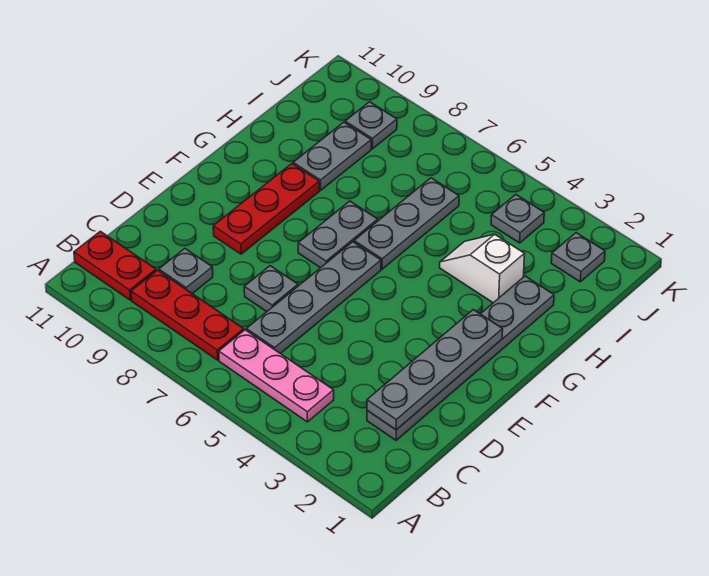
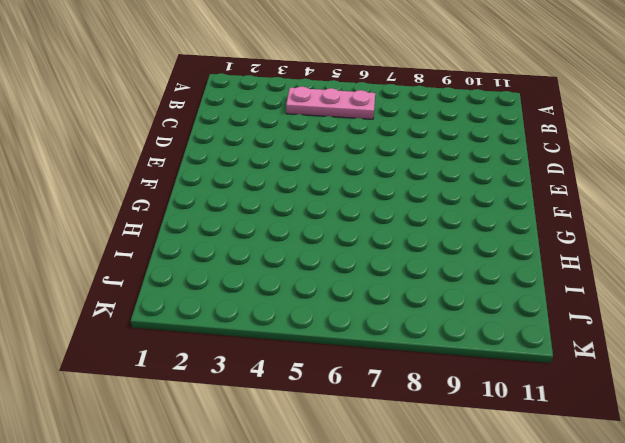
none -> red plate B7:B9 level 1
none -> red plate B10:B11 level 1
none -> grey plate C2:H2 level 1

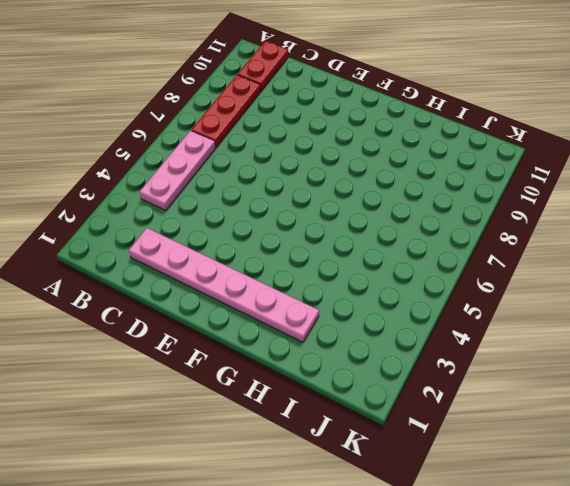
pink plate C2:H2 level 1 -> grey plate C2:H2 level 1
none -> grey plate C6:F6 level 1
none -> grey plate C9 level 1
none -> grey plate D7 level 1

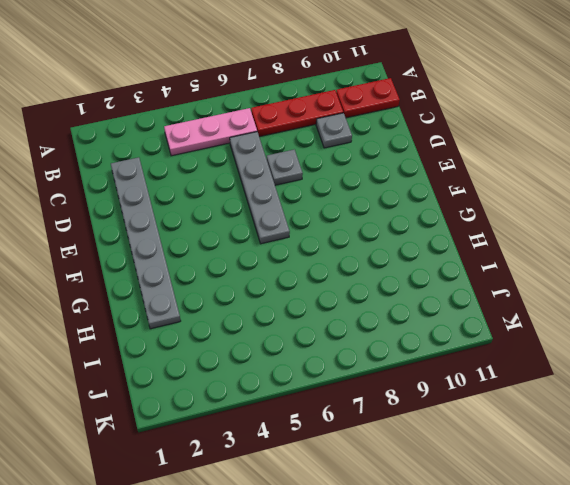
none -> red plate E9:G9 level 1
none -> grey plate F7:G7 level 1
none -> grey plate G6:I6 level 1

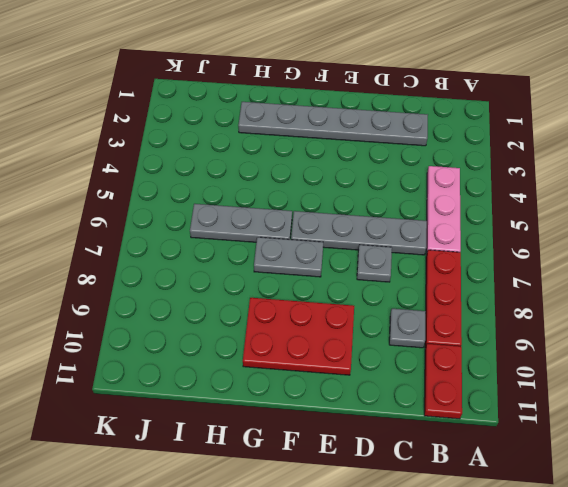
red plate E9:G10 level 1 -> red plate E9:G9 level 1
none -> white slope H3:H4 level 1 top 3
none -> grey plate H9:I9 level 1
none -> grey plate J2 level 1

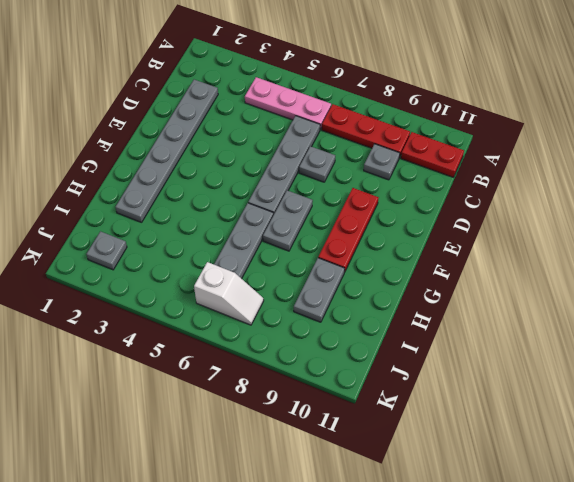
white slope J6:J7 level 1 top 6 -> white slope H3:H4 level 1 top 3
none -> grey plate J4 level 1
none -> grey plate J9 level 1
none -> grey plate C2:F2 level 2

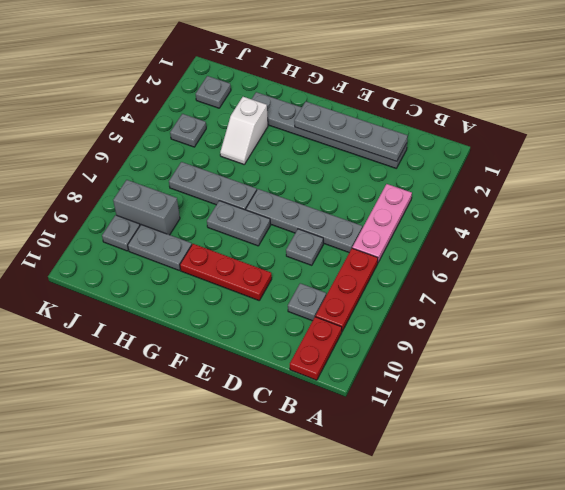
grey brick I8:J8 level 1 -> none

